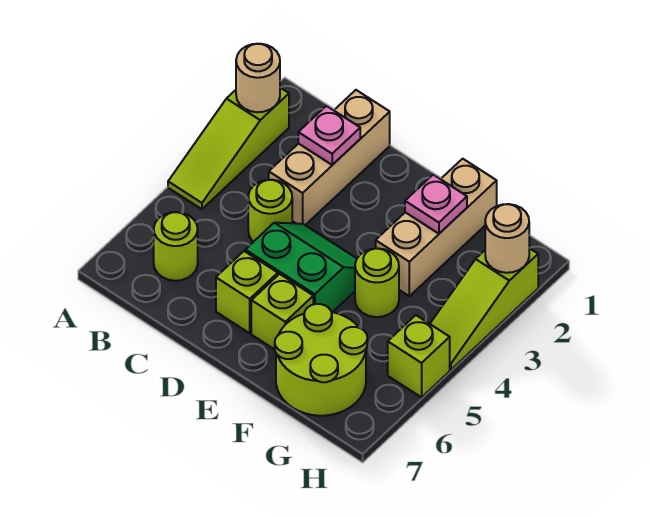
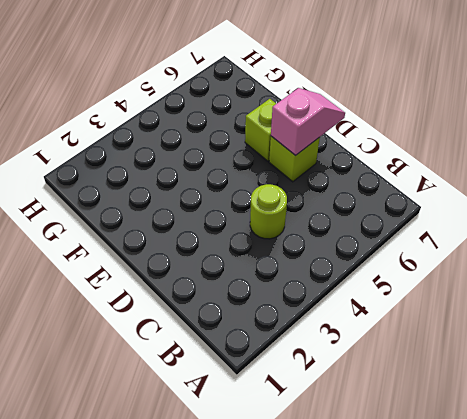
pink slope D6:D7 level 2 top 6 -> none
none -> lime slope A2:A4 level 1 top 2
none -> lime round brick B6 level 1
none -> tan brick C1:C3 level 1

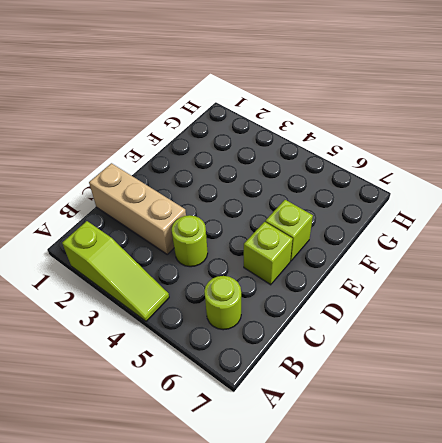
none -> green slope D4:E5 level 1 top 5
none -> tan brick F1:F3 level 1
none -> lime round brick F4 level 1

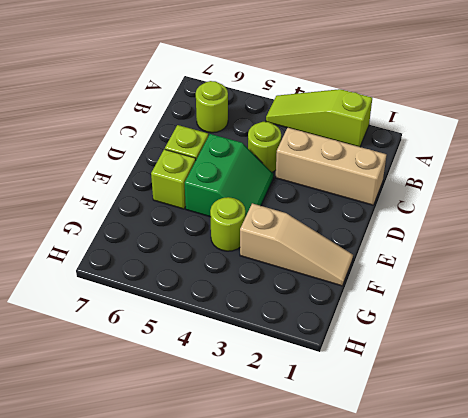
tan slope F1:F3 level 1 top 3 -> tan brick F1:F3 level 1
none -> lime round brick F6:G7 level 1
none -> lime slope H2:H4 level 1 top 2
none -> lime brick H5 level 1

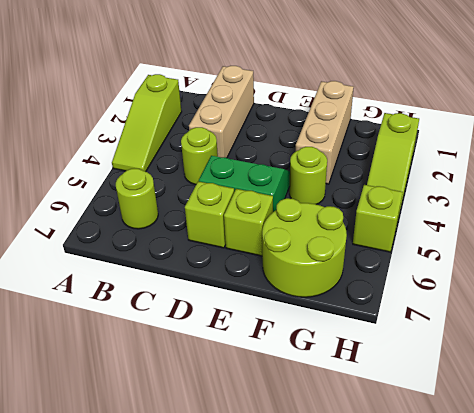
none -> tan round brick A2 level 2
none -> pink plate C2 level 2
none -> pink plate F2 level 2

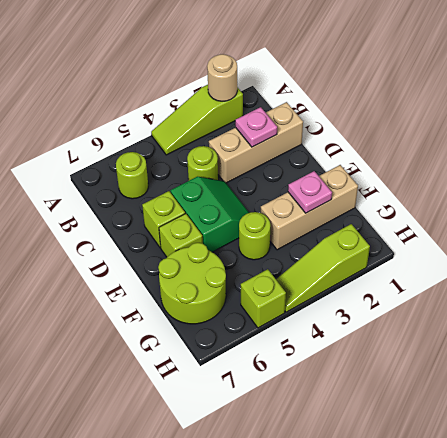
none -> tan round brick H2 level 2

